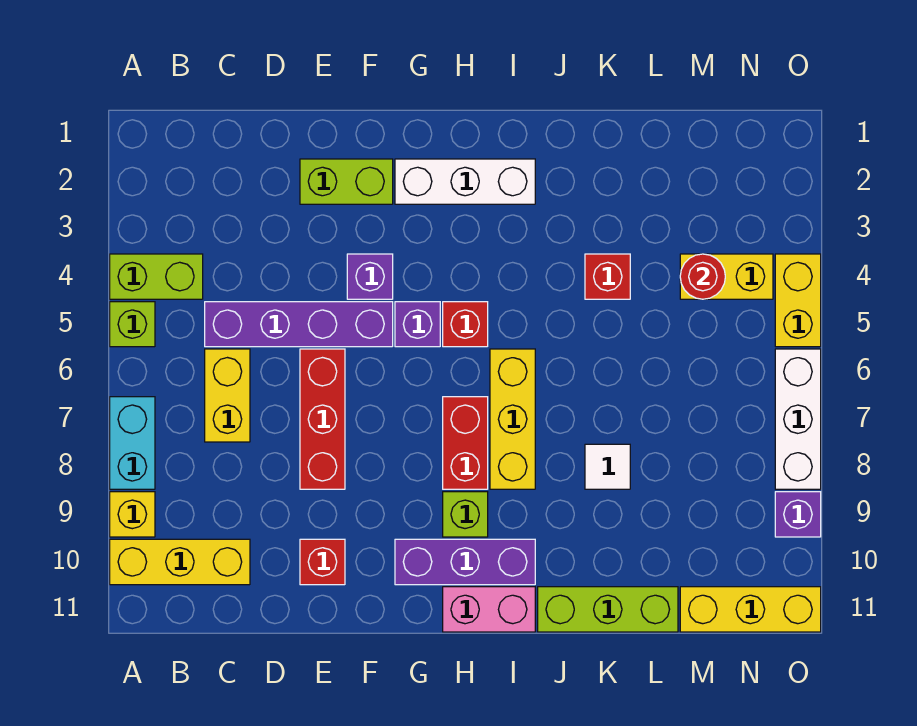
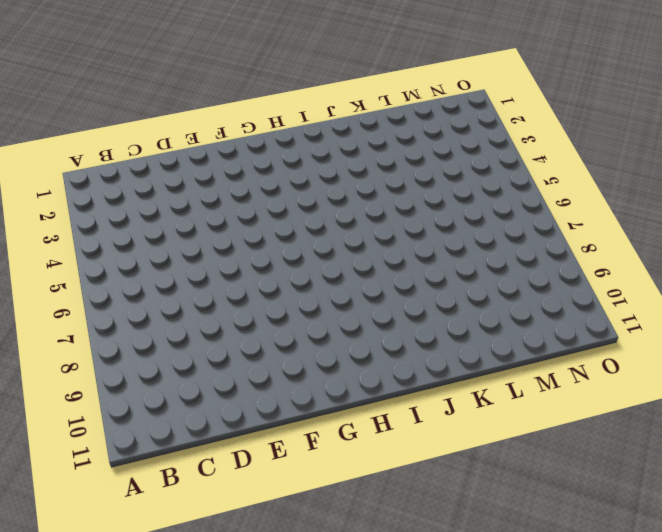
none -> lime brick A4:B4 level 1
none -> lime brick A5 level 1
none -> cyan brick A7:A8 level 1

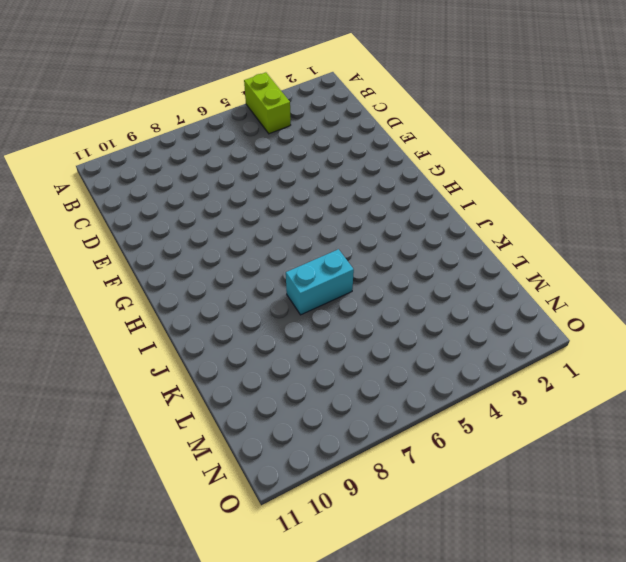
cyan brick J6:J7 level 1 -> cyan brick A7:A8 level 1
none -> lime brick A5 level 1
none -> yellow brick A9 level 1
none -> yellow brick A10:C10 level 1

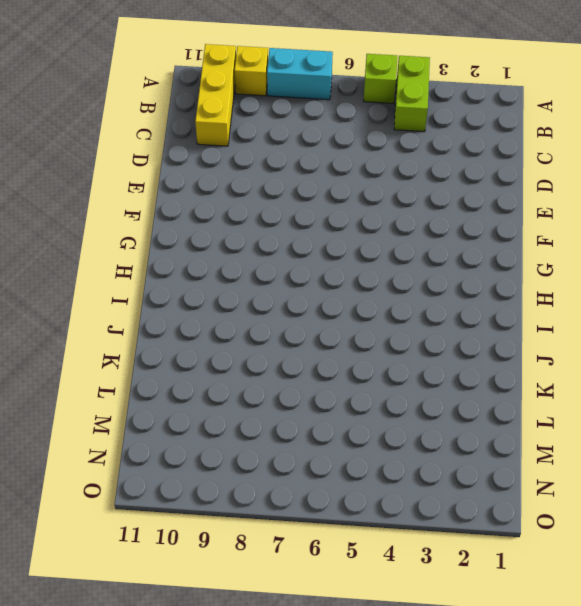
none -> purple brick C5:F5 level 1
none -> yellow brick C6:C7 level 1
none -> lime brick E2:F2 level 1

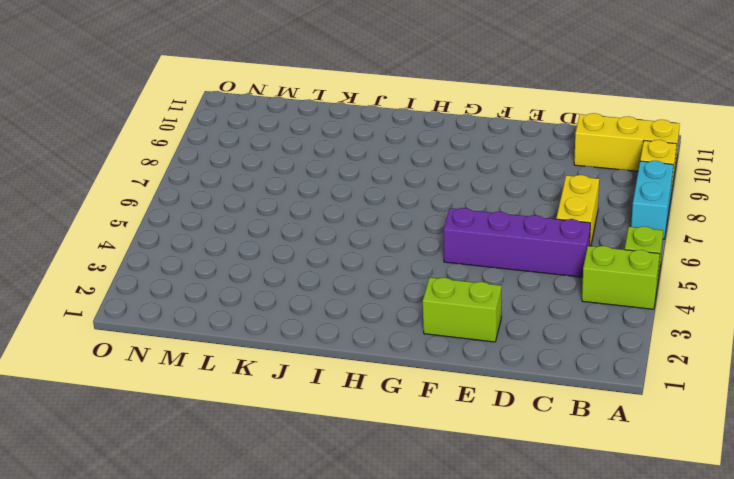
none -> red brick E6:E8 level 1
none -> red brick E10 level 1
none -> purple brick F4 level 1

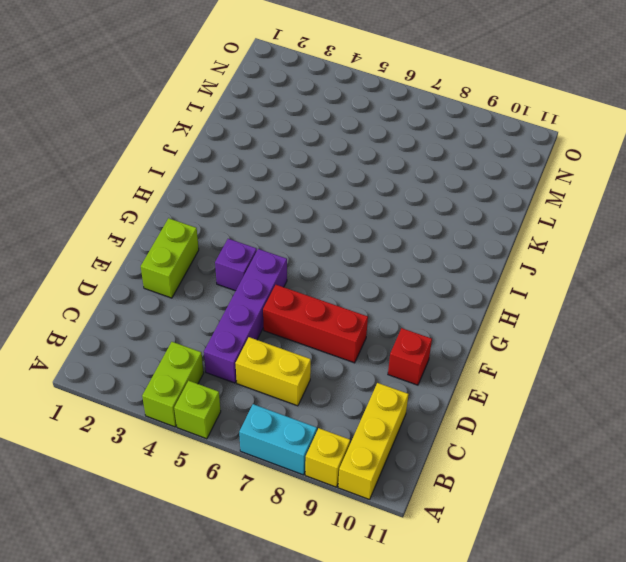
none -> white brick G2:I2 level 1
none -> purple brick G5 level 1
none -> purple brick G10:I10 level 1

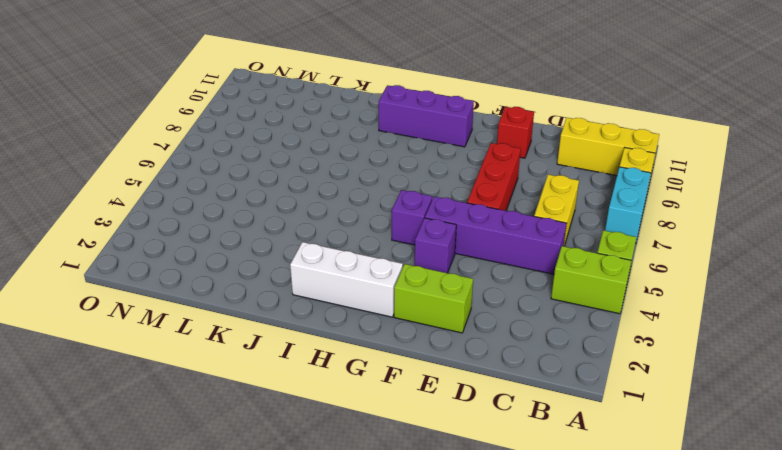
none -> red brick H5 level 1
none -> red brick H7:H8 level 1
none -> lime brick H9 level 1

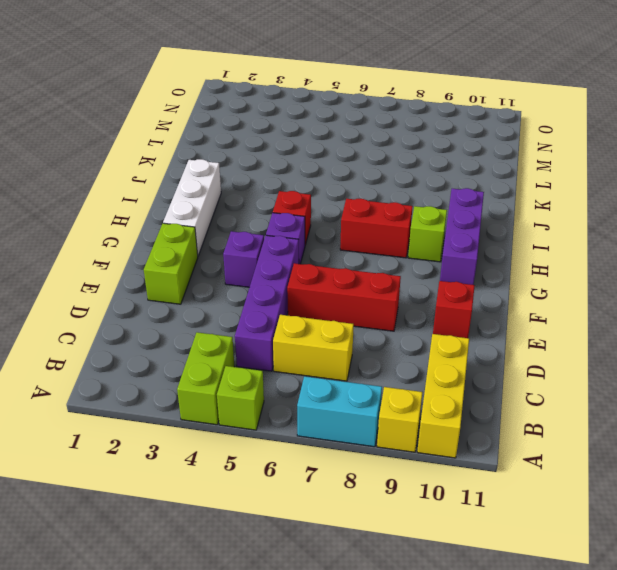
none -> pink brick H11:I11 level 1
none -> yellow brick I6:I8 level 1
none -> lime brick J11:L11 level 1

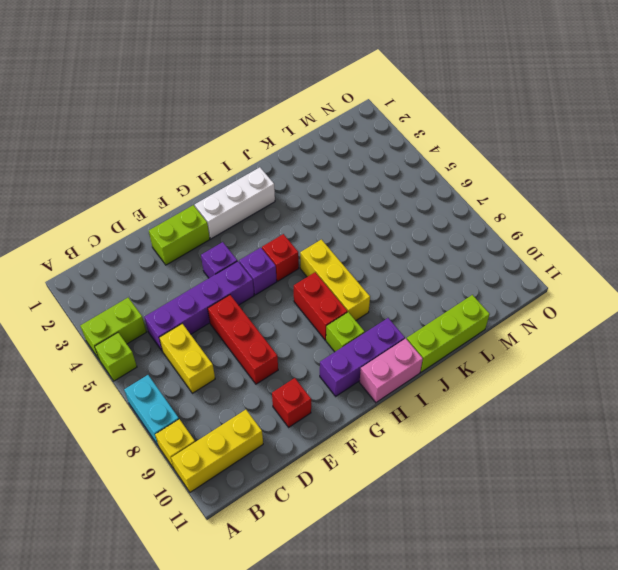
none -> red brick K4 level 1
none -> white tile K8 level 1
none -> yellow brick M4:N4 level 1

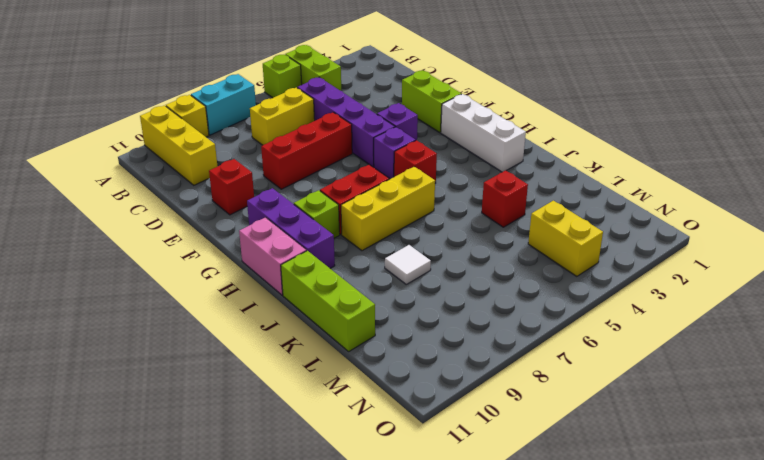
none -> yellow brick M11:O11 level 1
none -> yellow brick O4:O5 level 1
none -> white brick O6:O8 level 1

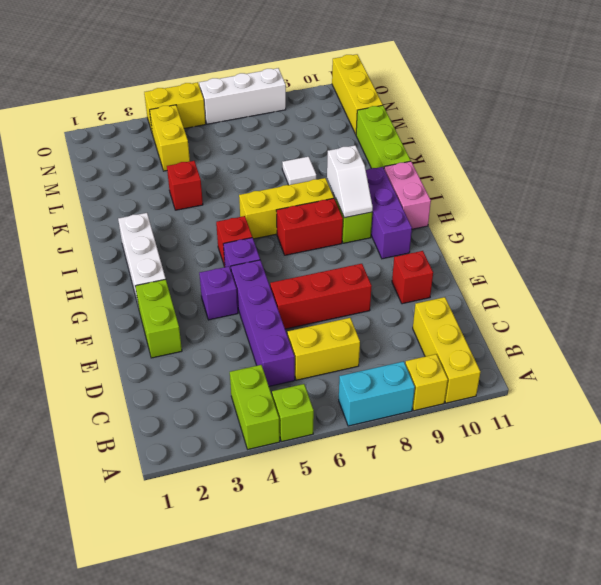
white slope H9:I9 level 2 top I -> none
none -> purple brick O9 level 1
none -> red round brick M4 level 2

